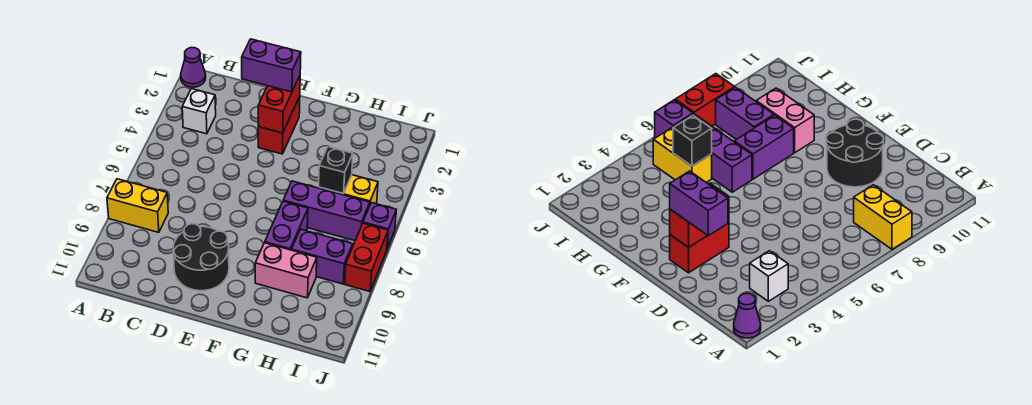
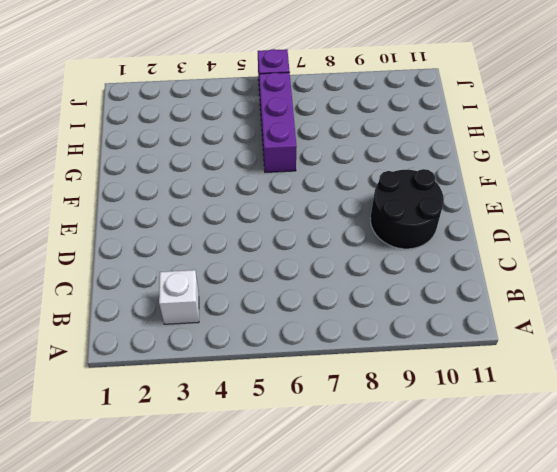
none -> purple cone A1 level 1
none -> yellow brick A8:B8 level 1
none -> red brick E2:E3 level 1

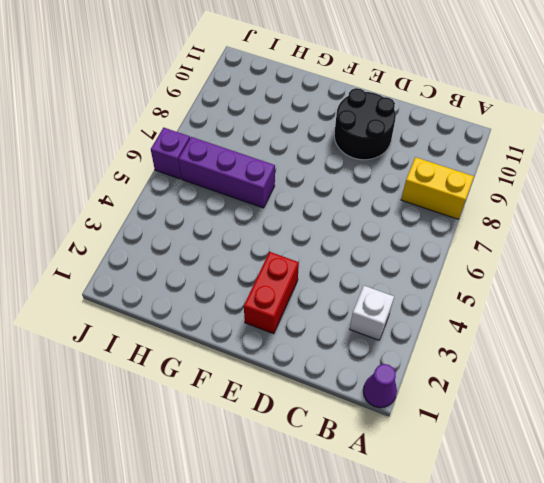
none -> purple brick G7:G8 level 1
none -> pink brick G9:H9 level 1
none -> yellow brick H5:I5 level 1

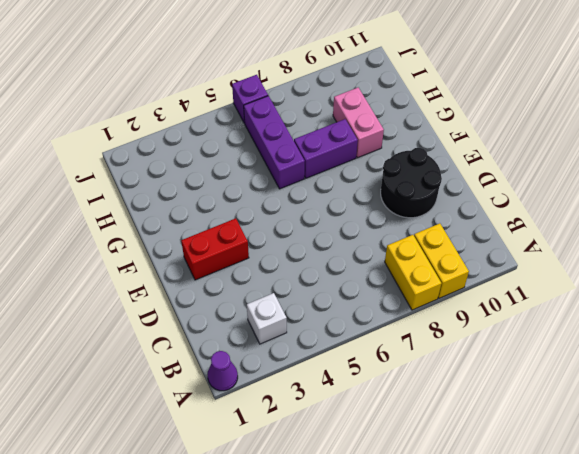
yellow brick A9:B9 level 1 -> yellow brick H5:I5 level 1
none -> purple brick H8:I8 level 1
none -> red brick J7:J8 level 1
none -> red brick E2:E3 level 2

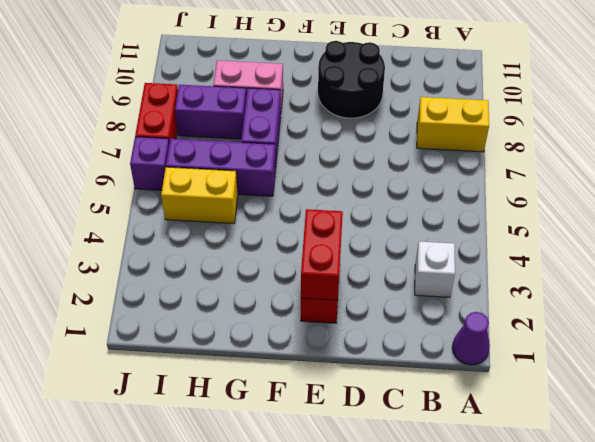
none -> black brick H5 level 2
none -> purple brick D2:E2 level 3

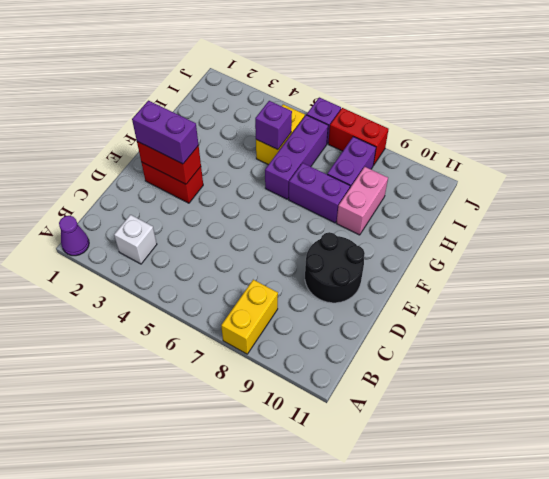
purple brick E2:E3 level 3 -> purple brick D2:E2 level 3
purple brick H5 level 2 -> black brick H5 level 2

